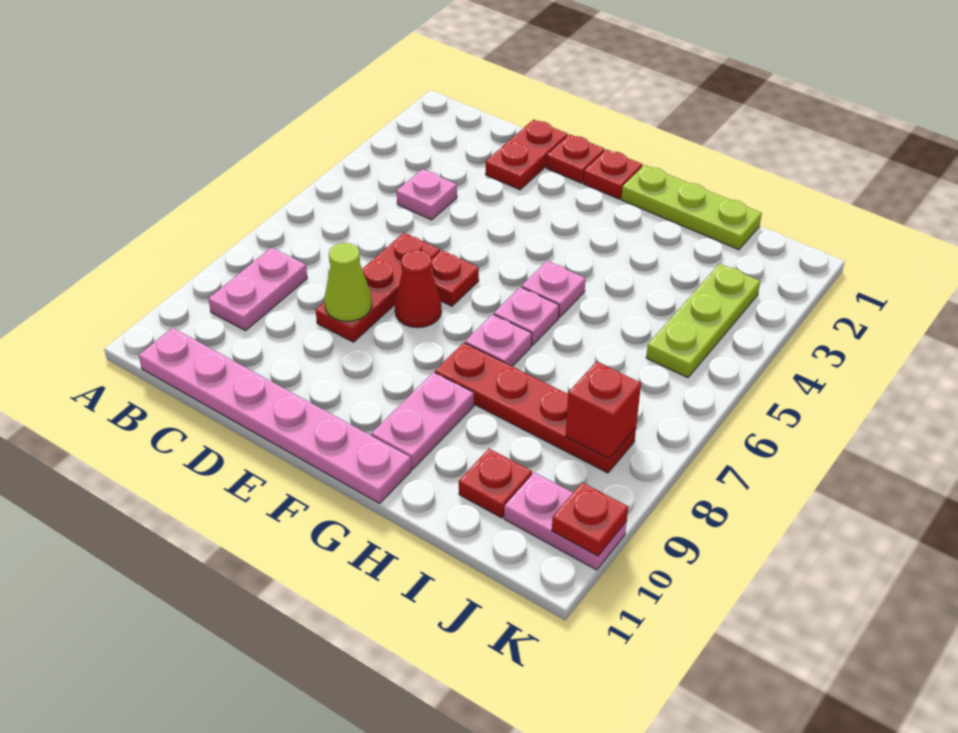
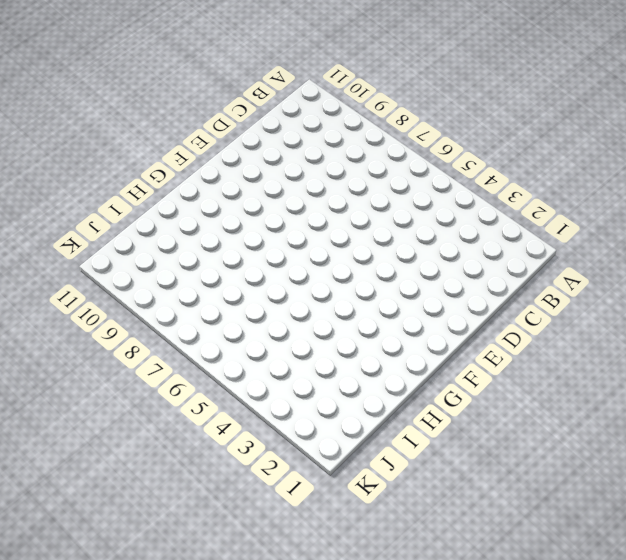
none -> pink plate B8:B9 level 1
none -> pink plate B11:G11 level 1
none -> pink plate C4 level 1

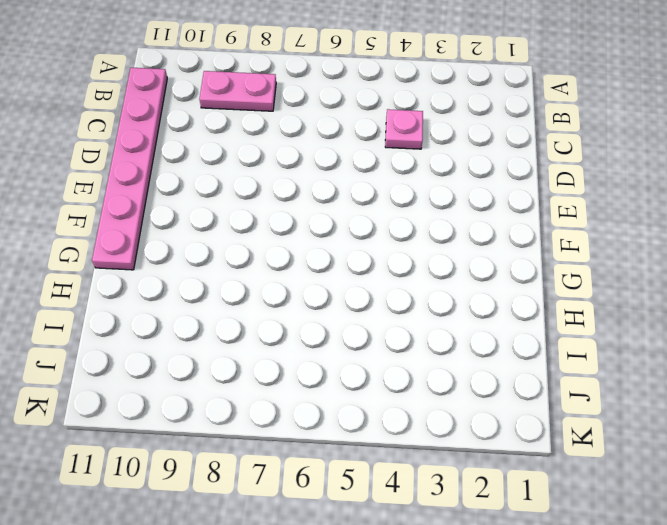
none -> red plate D1:D2 level 1
none -> red plate D6:D8 level 1
none -> red plate E1 level 1

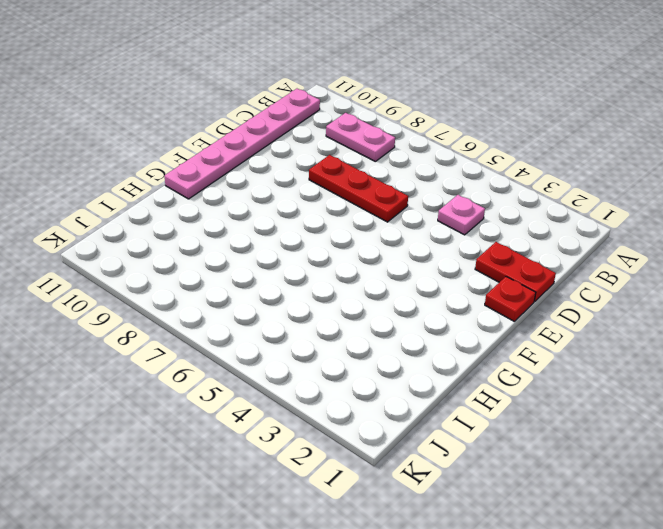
none -> red plate E6 level 1
none -> red cone E7 level 1
none -> red plate F1 level 1

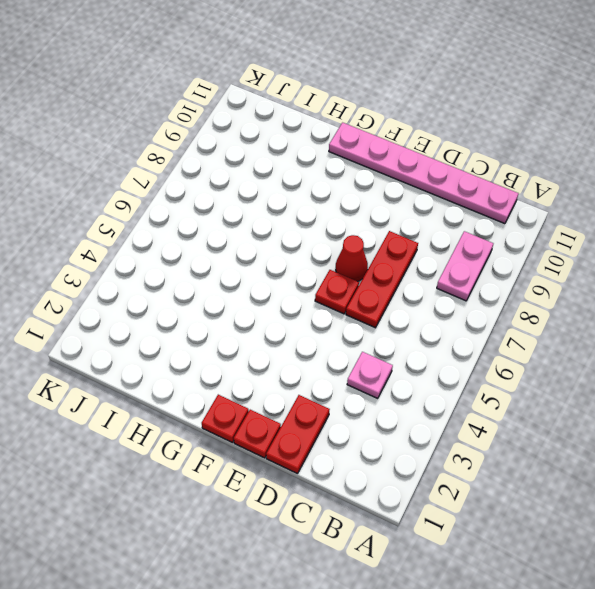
none -> lime plate G1:I1 level 1
none -> pink plate G5 level 1
none -> pink plate G6 level 1

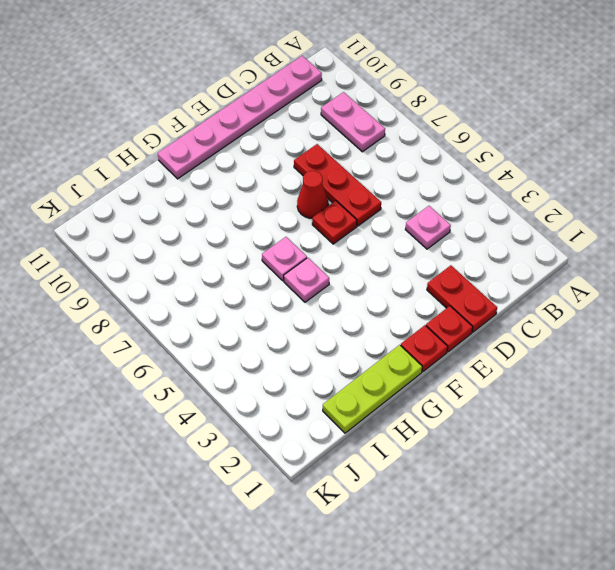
none -> pink plate G7 level 1
none -> red plate G8:J8 level 1
none -> pink plate G9:G10 level 1

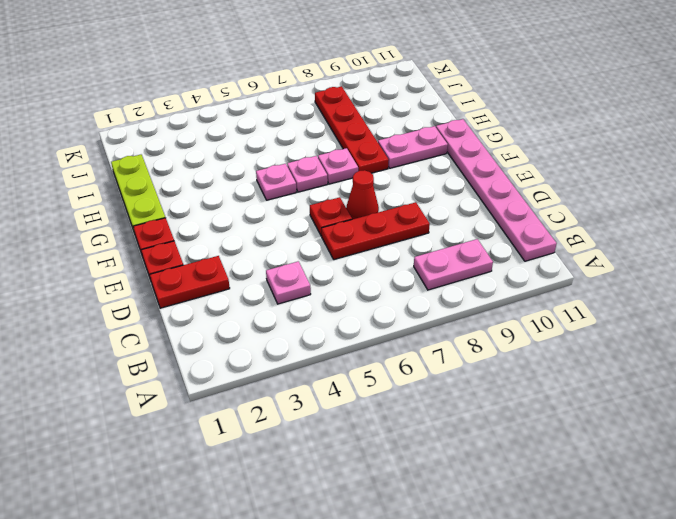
none -> red plate I10 level 1
none -> lime plate J3:J5 level 1
none -> pink plate J10:K10 level 1

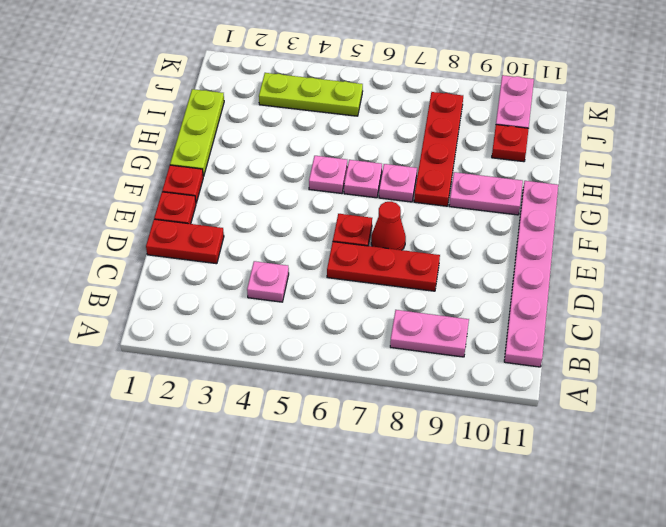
none -> lime cone D8 level 2
none -> red brick J8 level 2
none -> red plate K10 level 2

